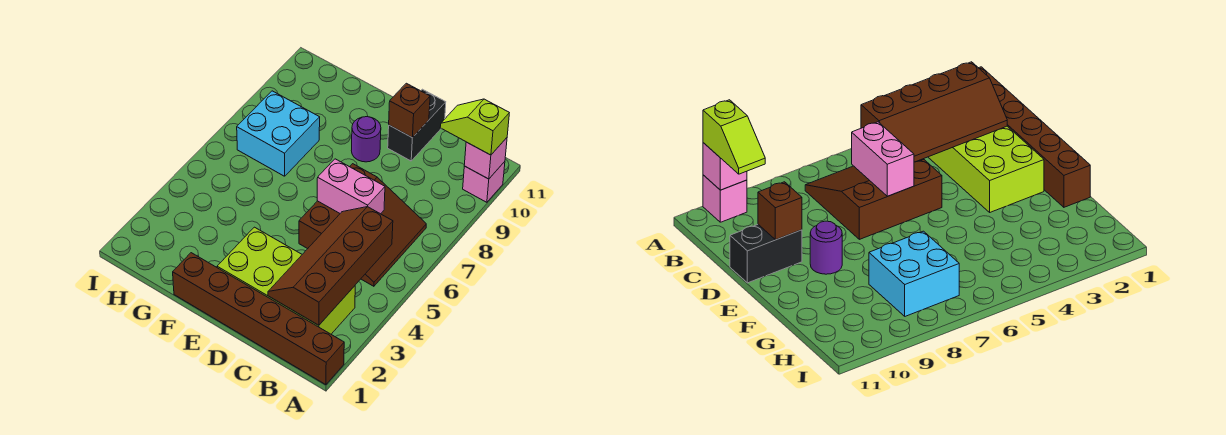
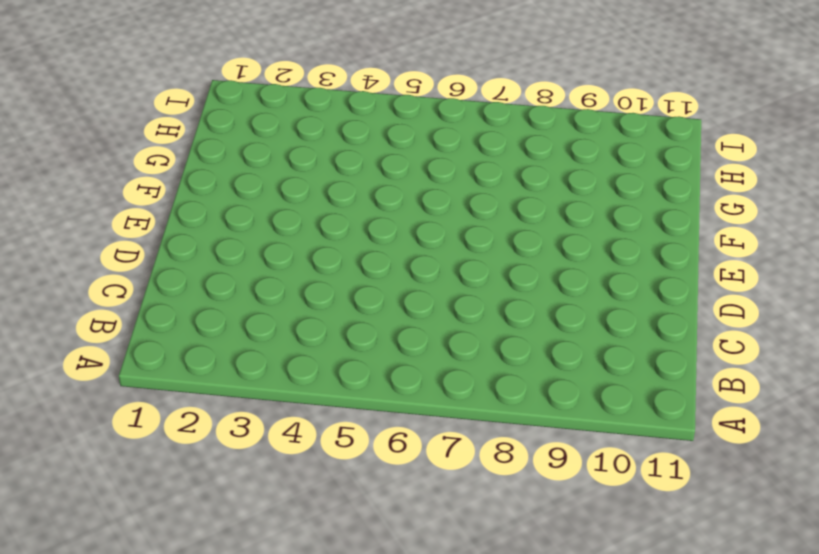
none -> brown brick A1:F1 level 1
none -> pink brick A10 level 1
none -> lime brick B2:E3 level 1

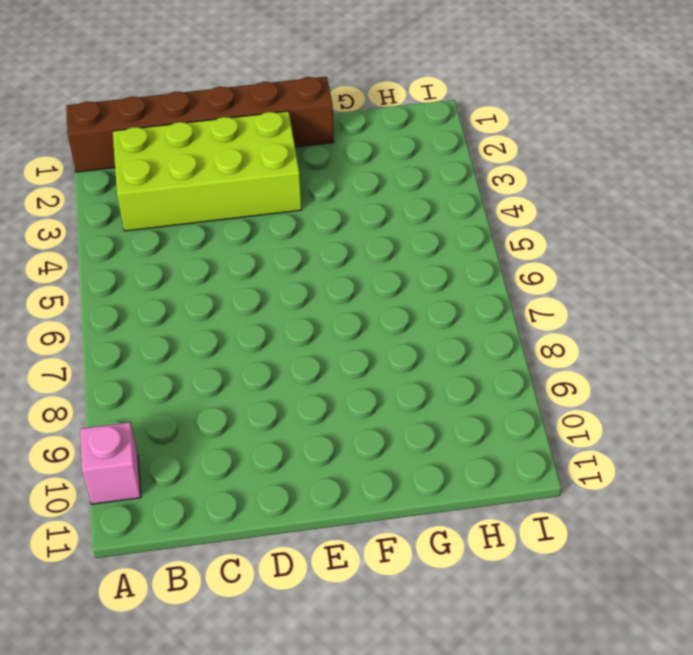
none -> brown slope B5:D7 level 1 top D
none -> black brick D10:D11 level 1
none -> purple round brick E9 level 1

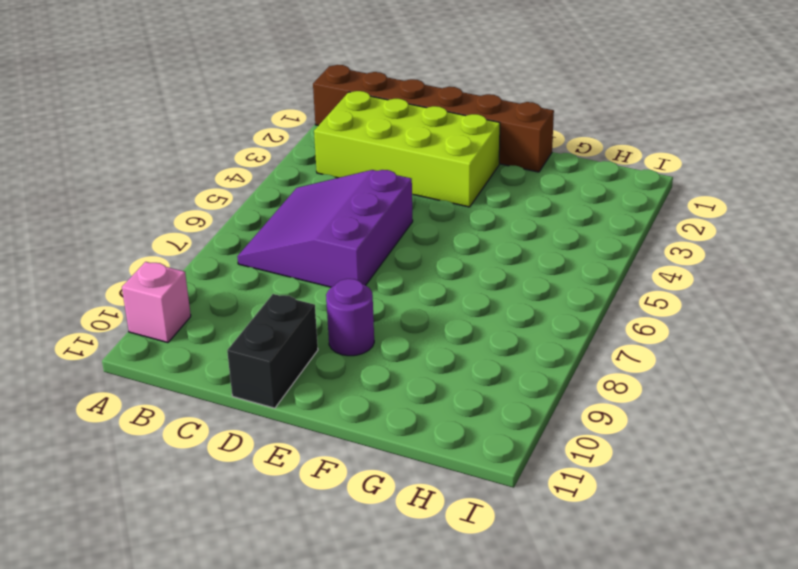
purple slope B5:D7 level 1 top D -> brown slope B5:D7 level 1 top D
none -> cyan brick G7:H8 level 1
none -> pink brick A10 level 2
none -> brown slope B2:C5 level 2 top B

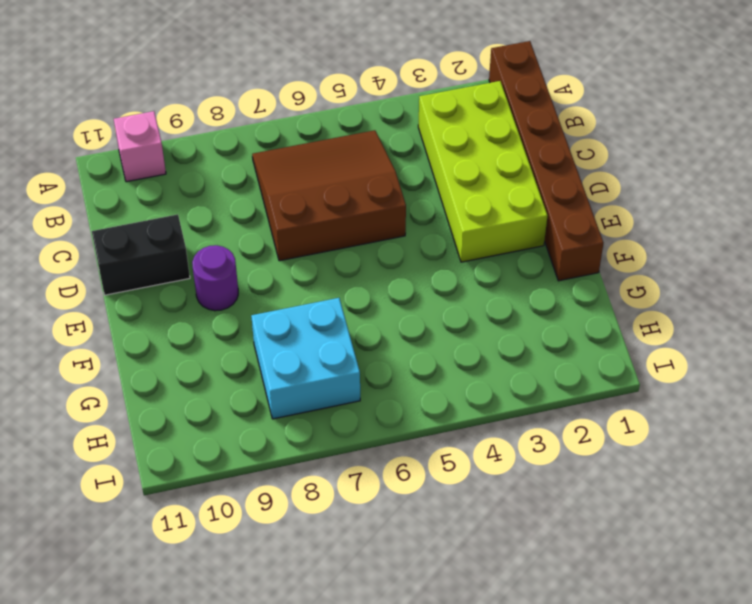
none -> pink brick A10 level 2
none -> brown slope B2:C5 level 2 top B
none -> pink brick C6:D6 level 2

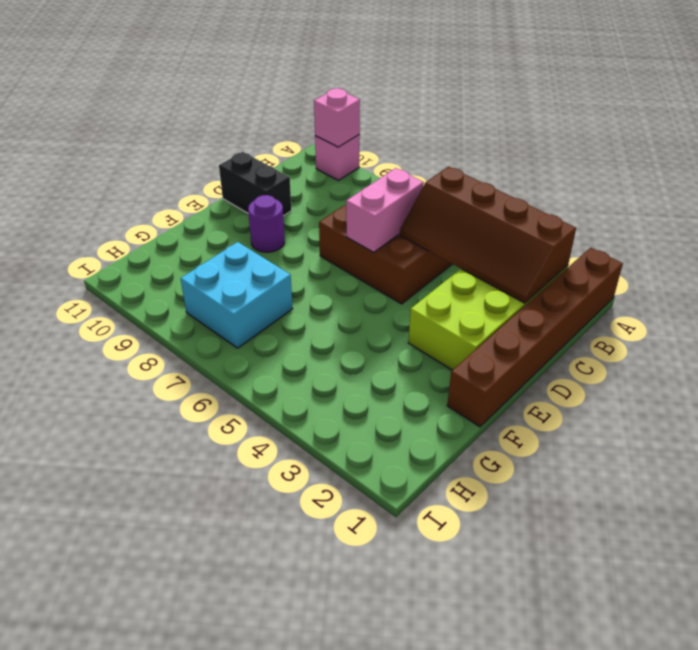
none -> brown brick D10 level 2
none -> lime slope A10:B10 level 3 top A

